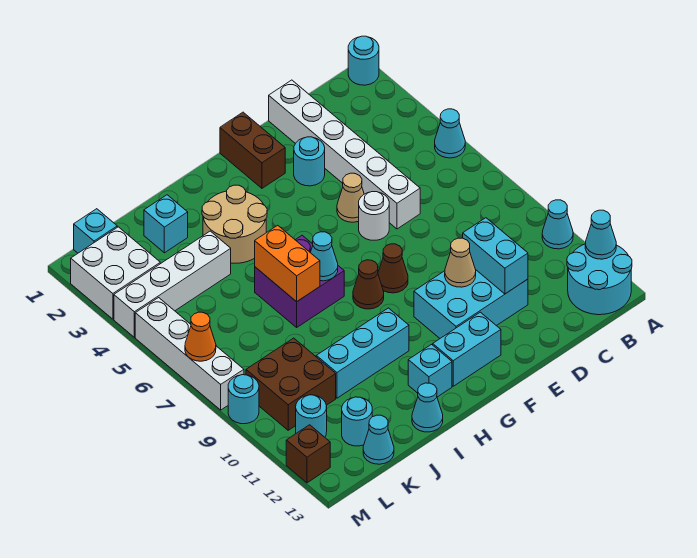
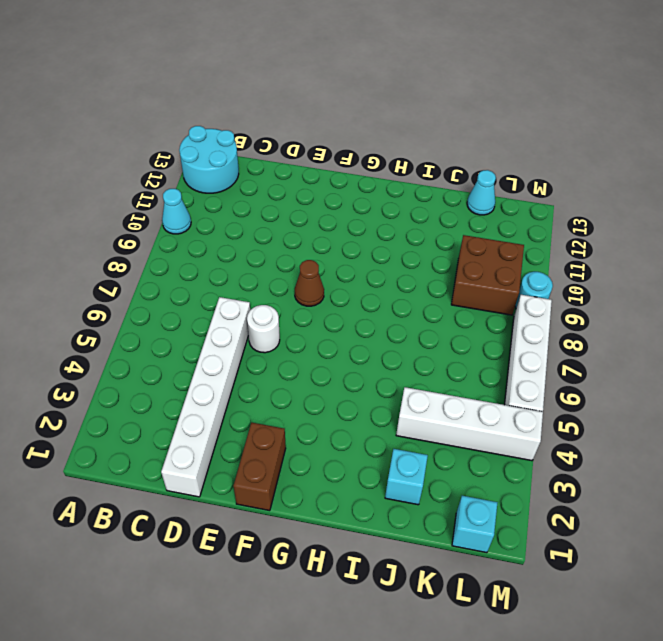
none -> cyan round brick A1 level 1
none -> cyan cone A5 level 1
none -> cyan brick D10:F11 level 1
none -> cyan round brick E3 level 1

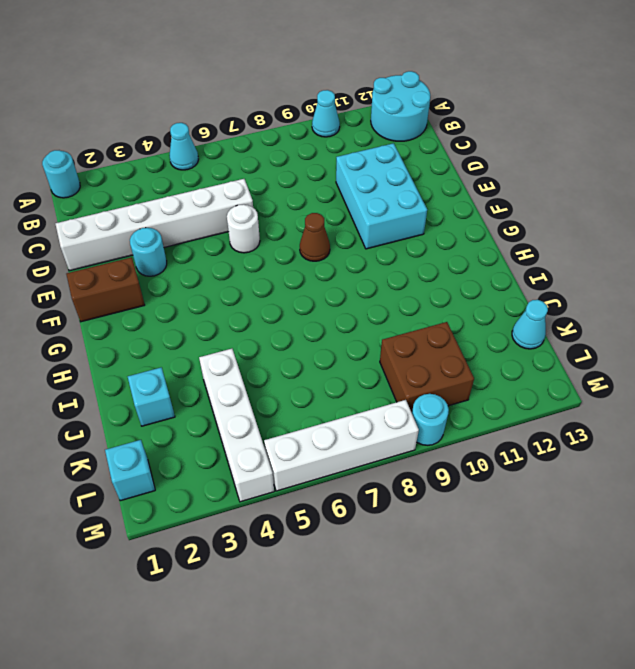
none -> tan cone E5 level 1
none -> cyan brick F12:G12 level 1
none -> brown cone G8 level 1
none -> tan round brick H3:I4 level 1

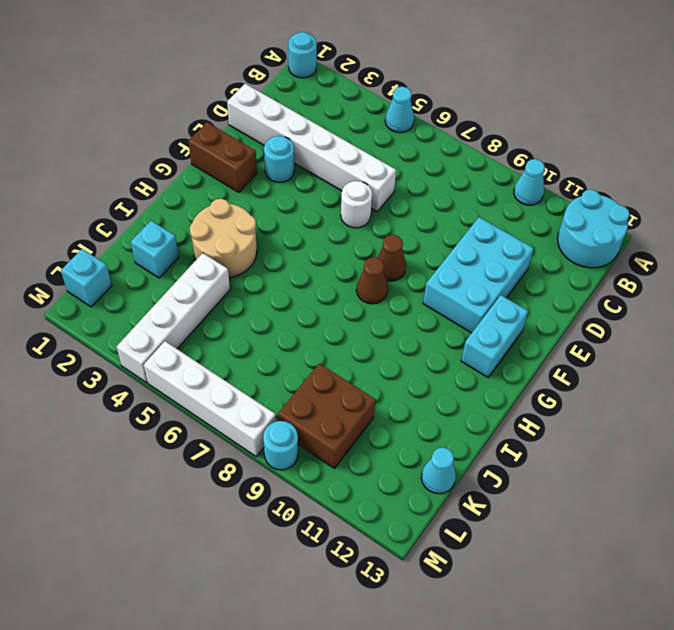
none -> tan cone E5 level 1
none -> purple brick H6:I7 level 1
none -> cyan brick H10:J10 level 1
none -> cyan brick H12 level 1

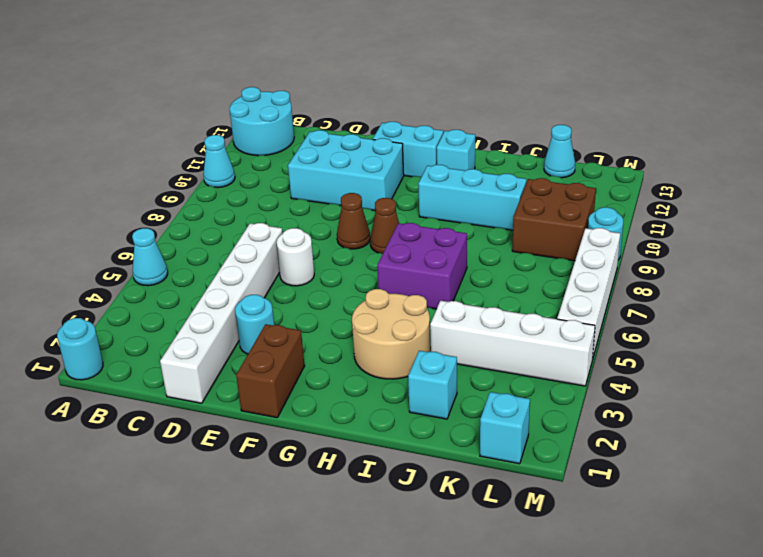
none -> tan cone E5 level 1
none -> cyan cone I13 level 1
none -> cyan round brick K12 level 1
none -> white brick L2:M3 level 1

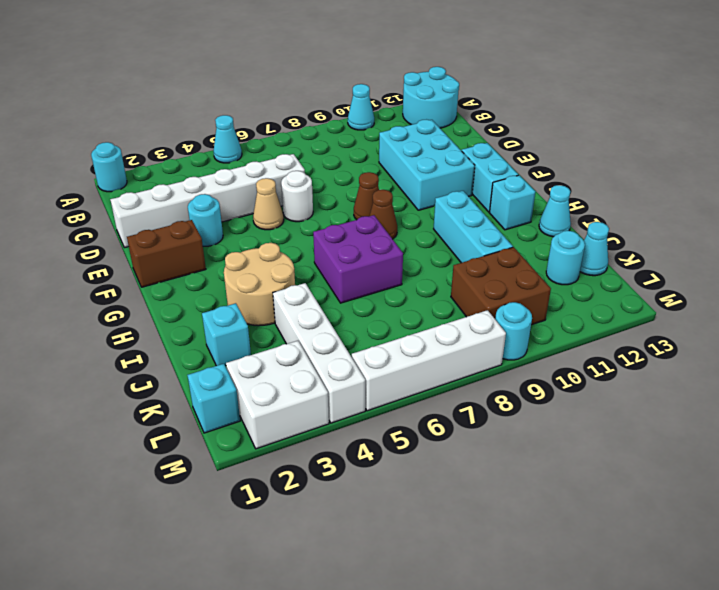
none -> cyan round brick L11 level 1
none -> brown brick M12 level 1
none -> cyan cone A12 level 2
none -> cyan brick D10:D11 level 2

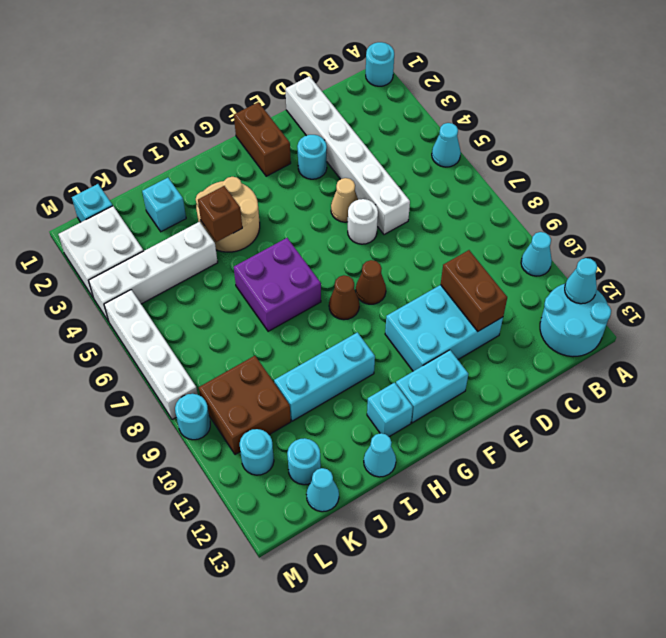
brown brick D10:D11 level 2 -> cyan brick D10:D11 level 2
brown brick I4 level 2 -> brown brick M12 level 1
none -> tan cone E10 level 2
none -> cyan cone H7 level 2
none -> orange brick I6:I7 level 2
none -> orange cone M7 level 2

